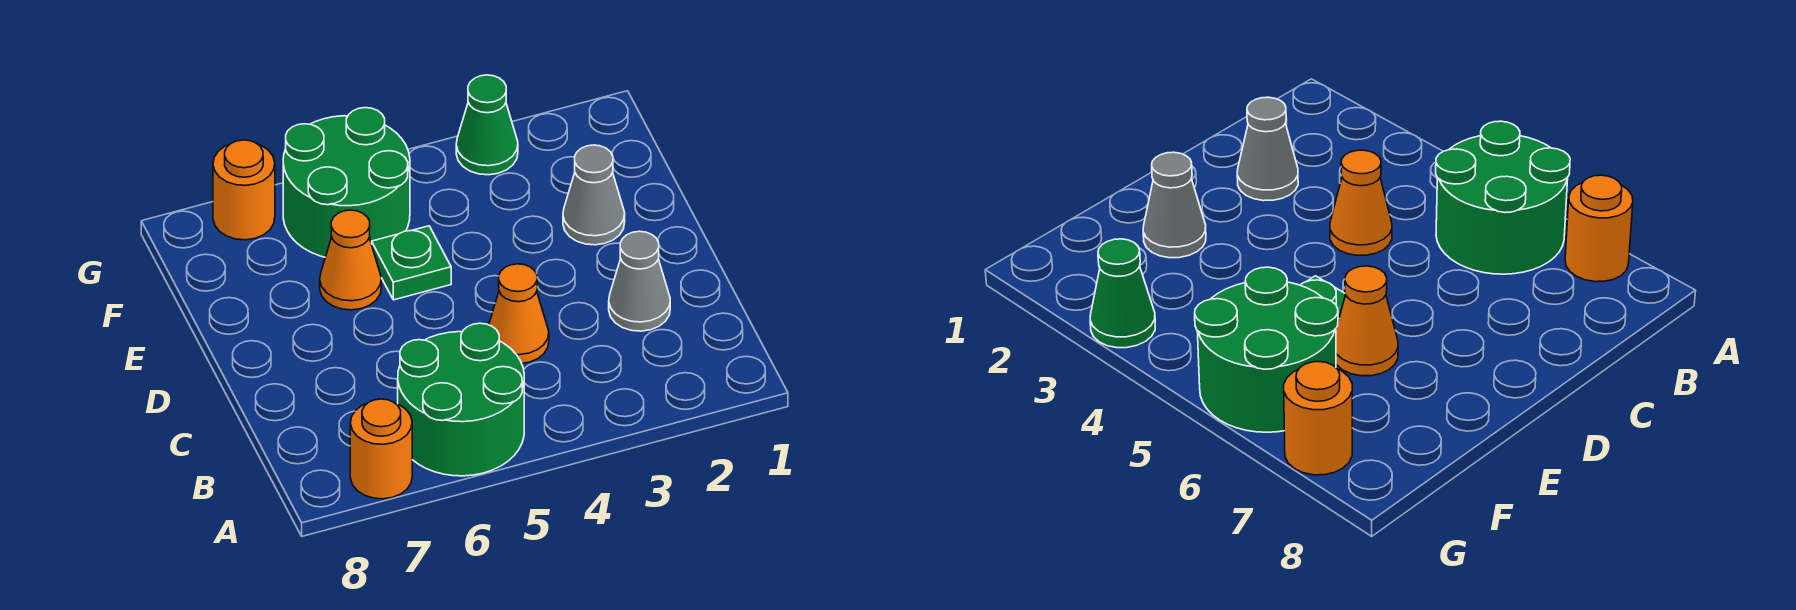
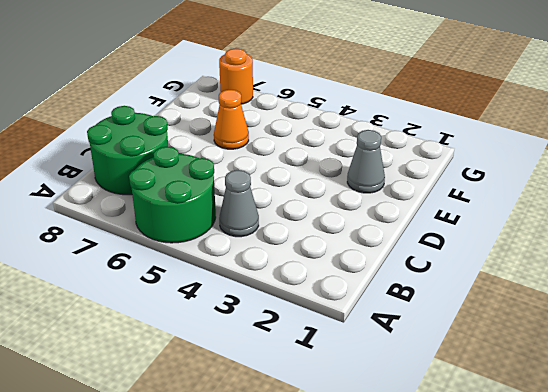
grey cone B4 level 1 -> grey cone C2 level 1
green round brick B7:C8 level 1 -> green round brick F5:G6 level 1
none -> orange round brick A7 level 1
none -> orange cone C4 level 1

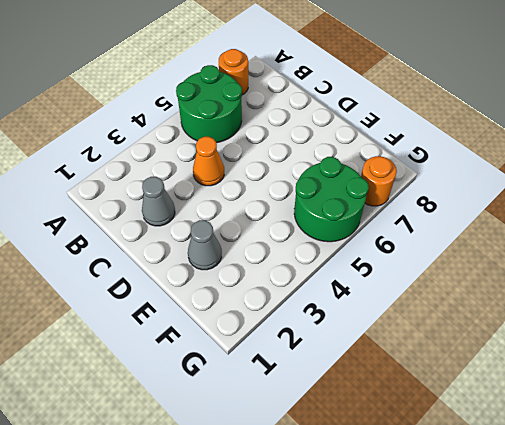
none -> green plate E5 level 1
none -> orange cone E6 level 1

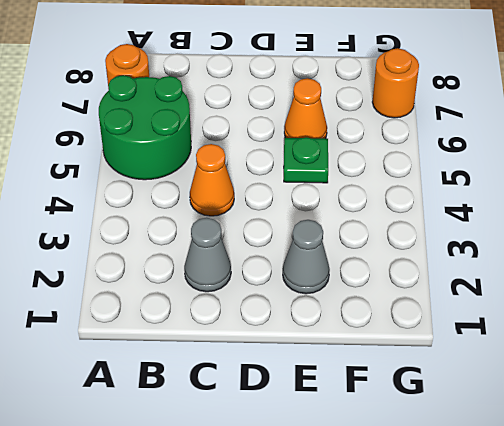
none -> green round brick F5:G6 level 1
none -> green cone G3 level 1

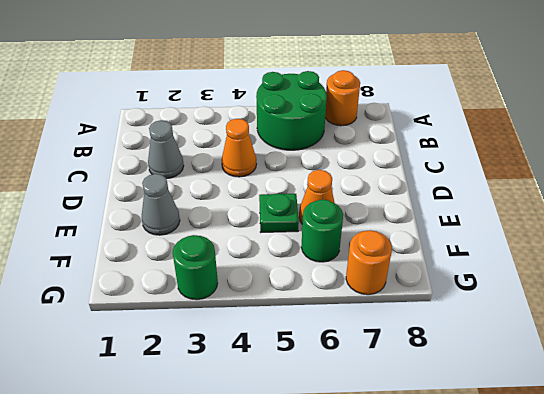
green round brick F6 level 1 -> green round brick F5:G6 level 1
green round brick G3 level 1 -> green cone G3 level 1

